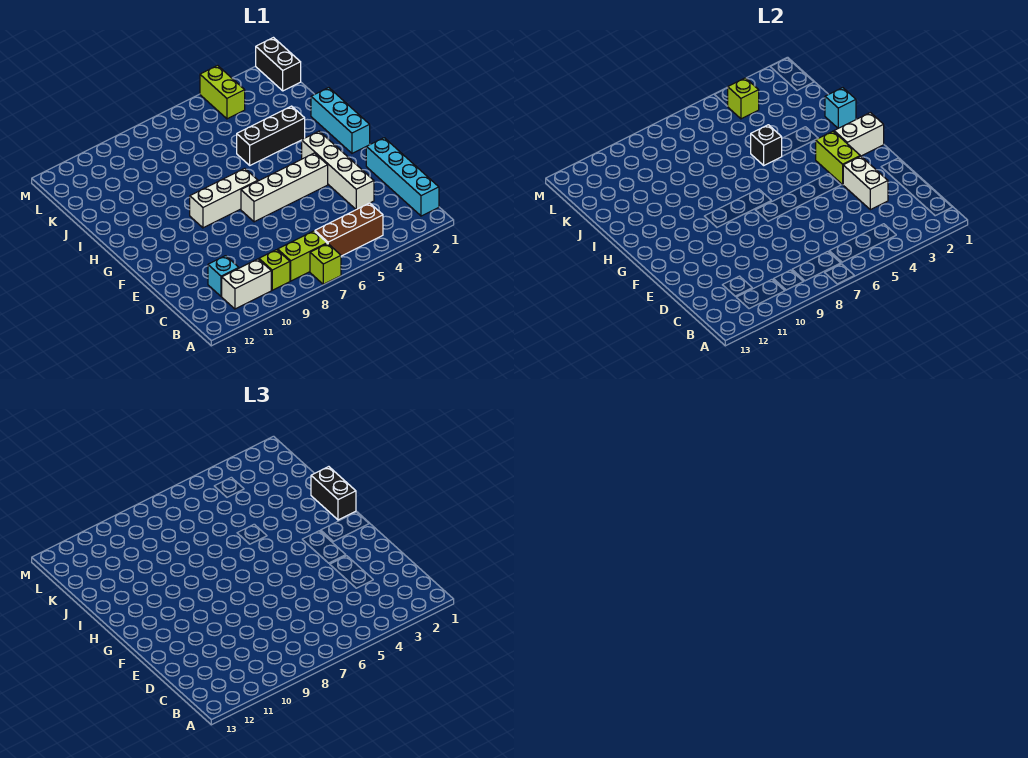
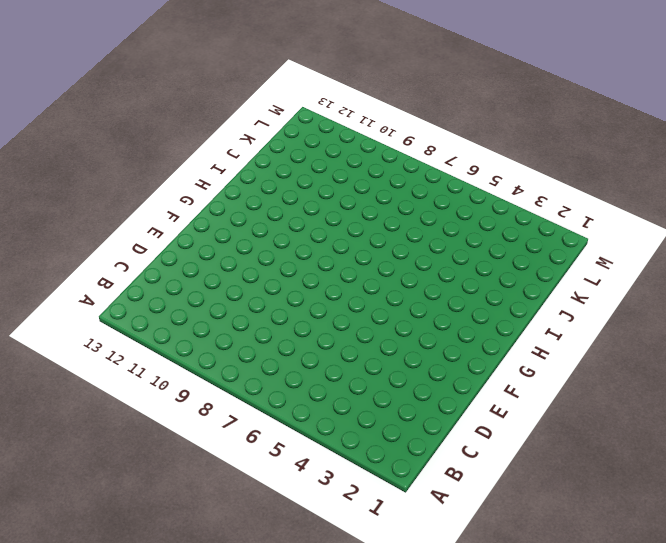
none -> lime brick A7 level 1
none -> cyan brick B1:E1 level 1
none -> brown brick B4:B6 level 1

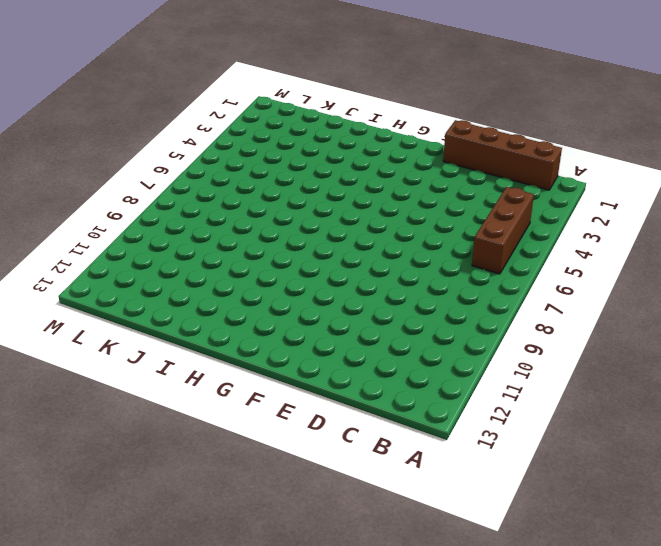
brown brick B1:E1 level 1 -> cyan brick B1:E1 level 1
none -> lime brick A7 level 1
none -> lime brick B7:B8 level 1
none -> lime brick B9 level 1

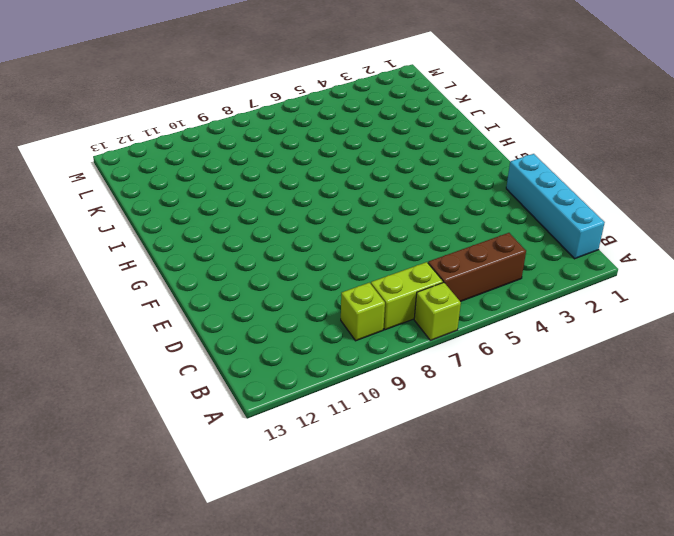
none -> white brick B10:B11 level 1
none -> cyan brick C11 level 1
none -> white brick D3:G3 level 1

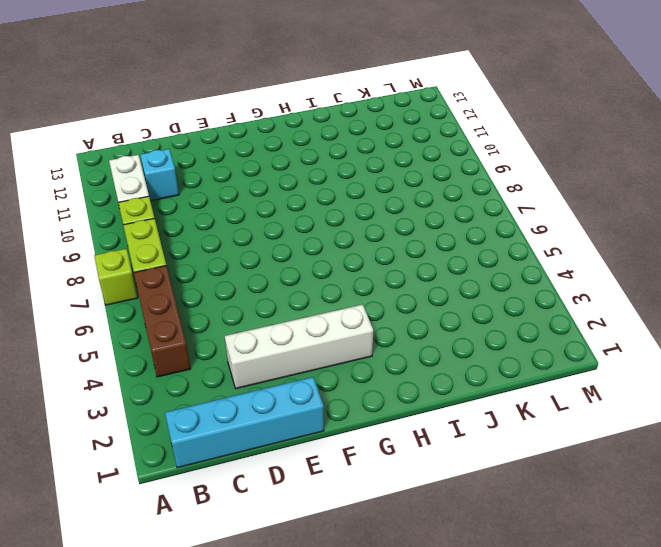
none -> white brick F4:F7 level 1
none -> cyan brick G1:I1 level 1
none -> white brick G7:G9 level 1

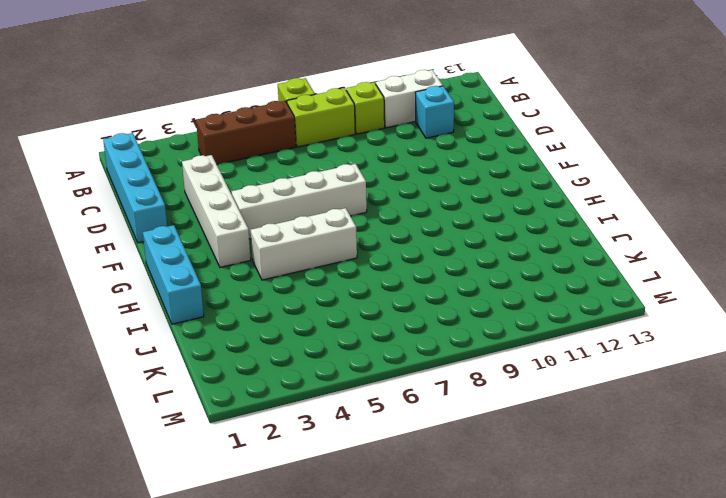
white brick H4:H6 level 1 -> white brick G7:G9 level 1
none -> black brick I3:I5 level 1
none -> black brick L1:M1 level 1
none -> lime brick L4:M4 level 1

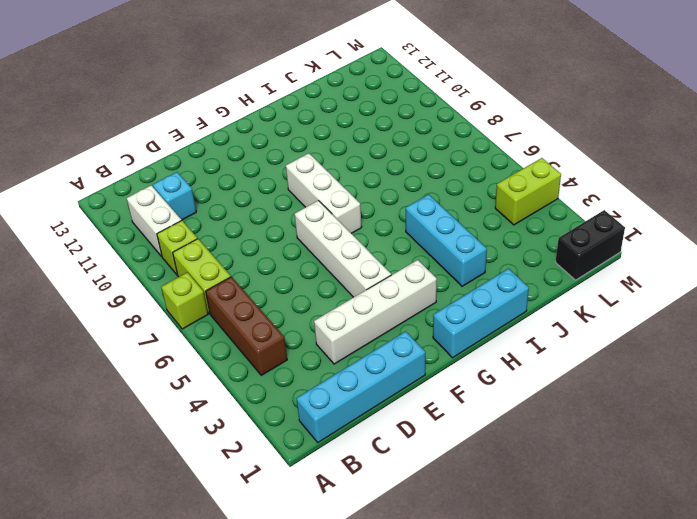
cyan brick I3:I5 level 1 -> black brick I3:I5 level 1
none -> white brick D3:E3 level 2
none -> lime brick F3:G3 level 2
none -> white brick G1:G2 level 2

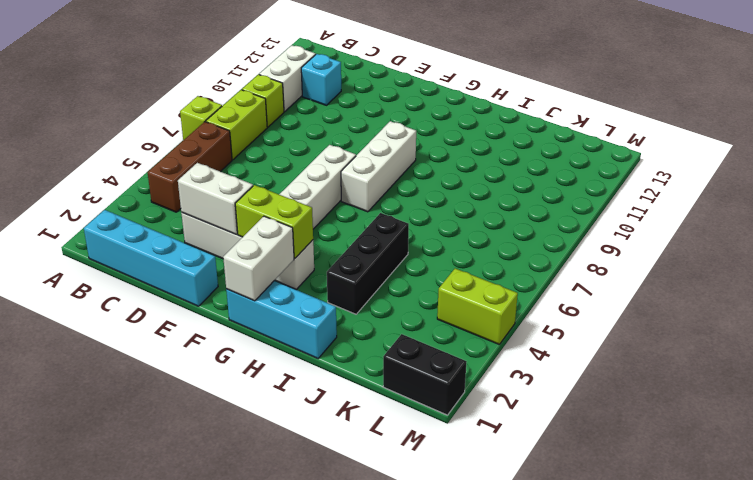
none -> cyan brick I1 level 2
none -> black brick I5 level 2
none -> lime brick L4 level 2

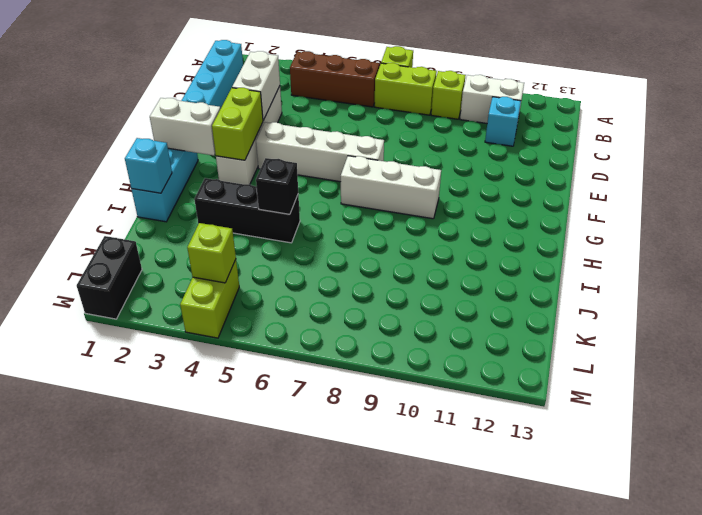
none -> black brick H1:I1 level 3

